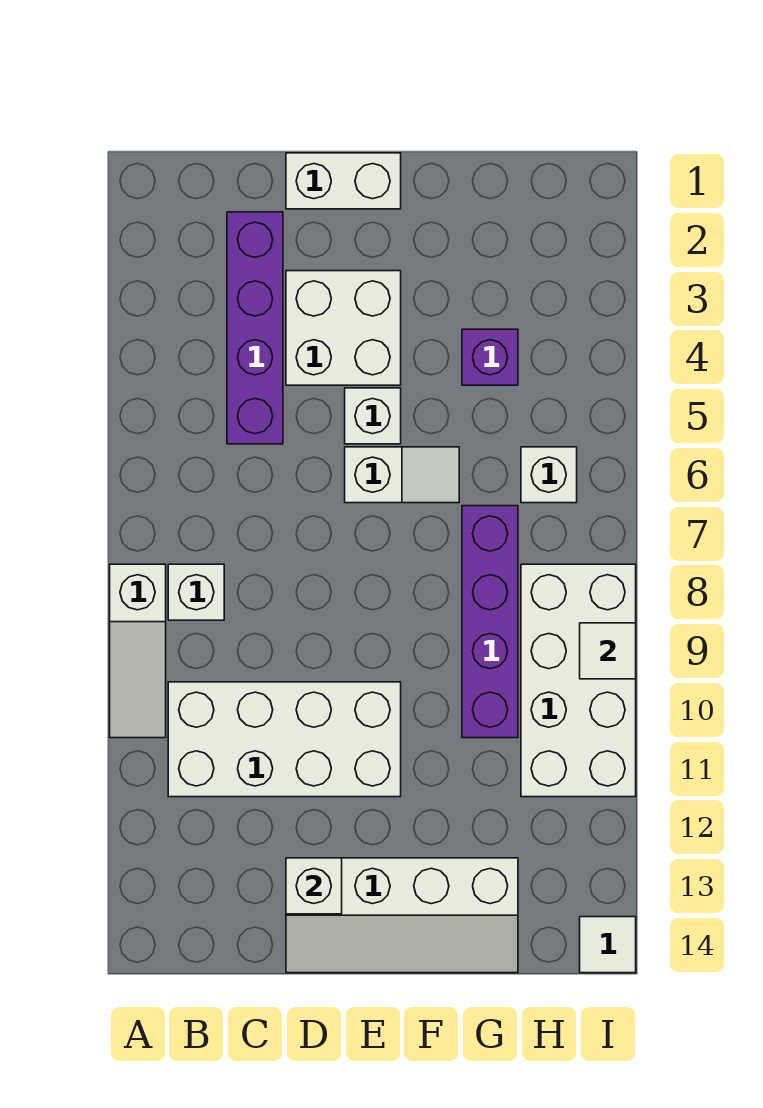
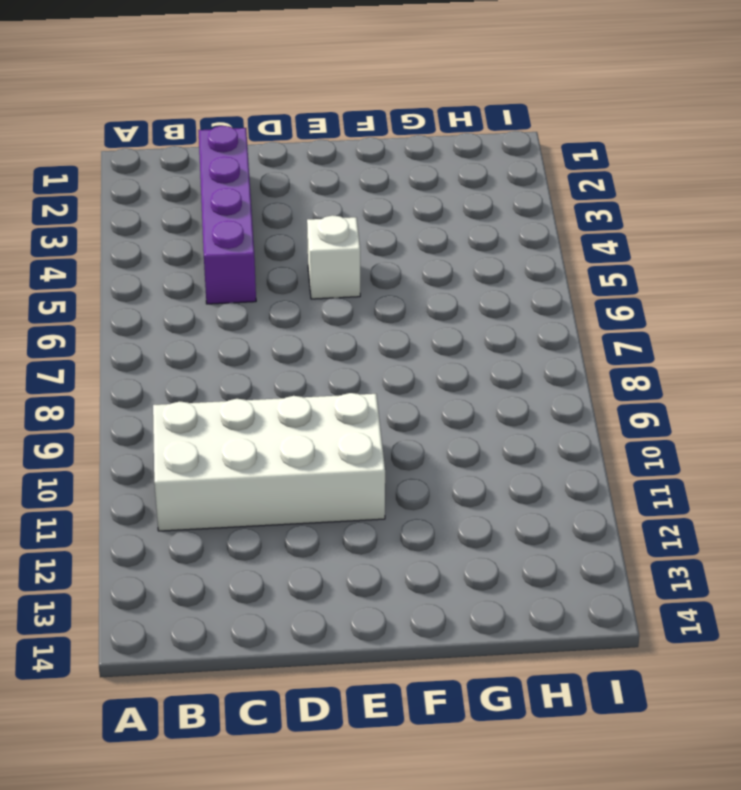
none -> white slope A8:A10 level 1 top 8
none -> white brick B8 level 1
none -> white brick D1:E1 level 1

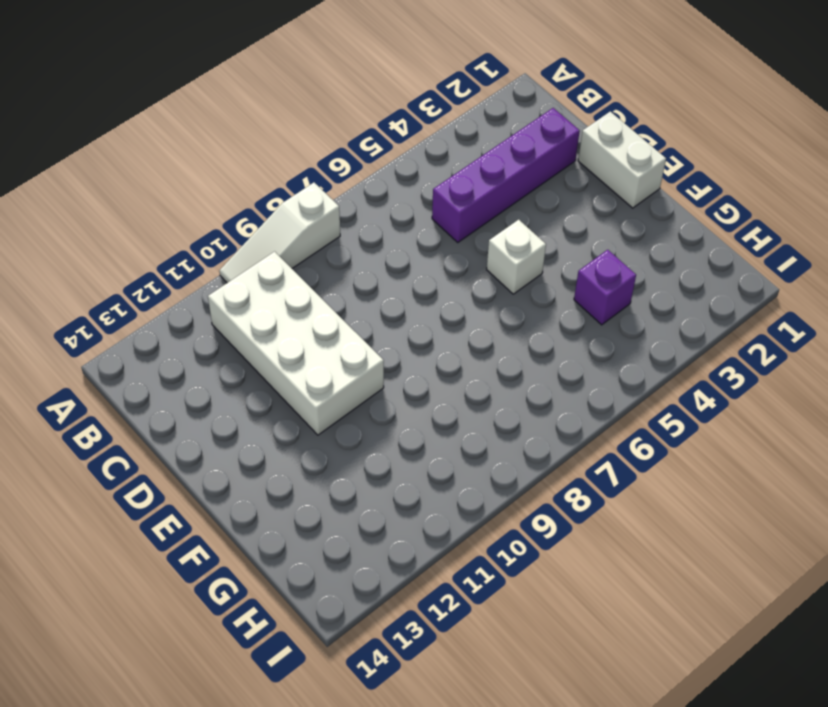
none -> white brick B8 level 1
none -> white brick D3:E4 level 1
none -> white slope D13:G14 level 1 top 13

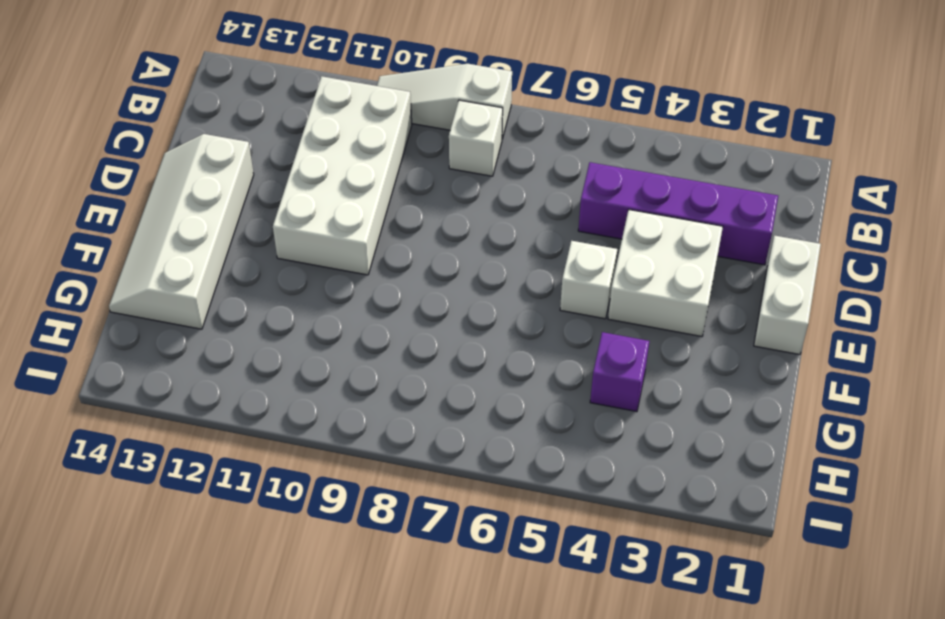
none -> white slope E6:F6 level 1 top E
none -> purple brick G7:G10 level 1
none -> white brick H6 level 1

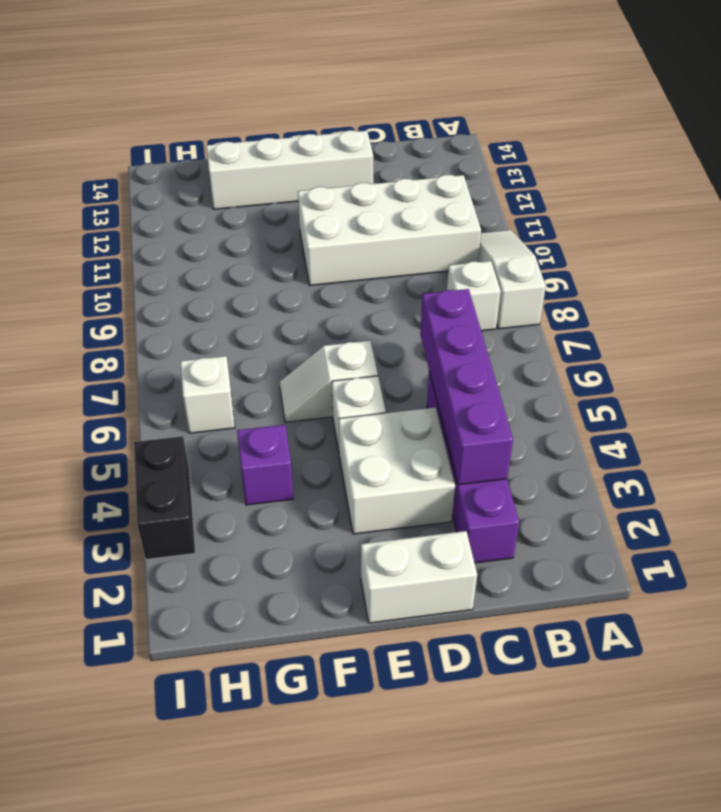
purple brick C3:C6 level 2 -> purple brick G7:G10 level 1
black brick I3:I4 level 1 -> none
none -> white brick H8:I11 level 1
none -> white tile I14 level 1
none -> white brick D13 level 2

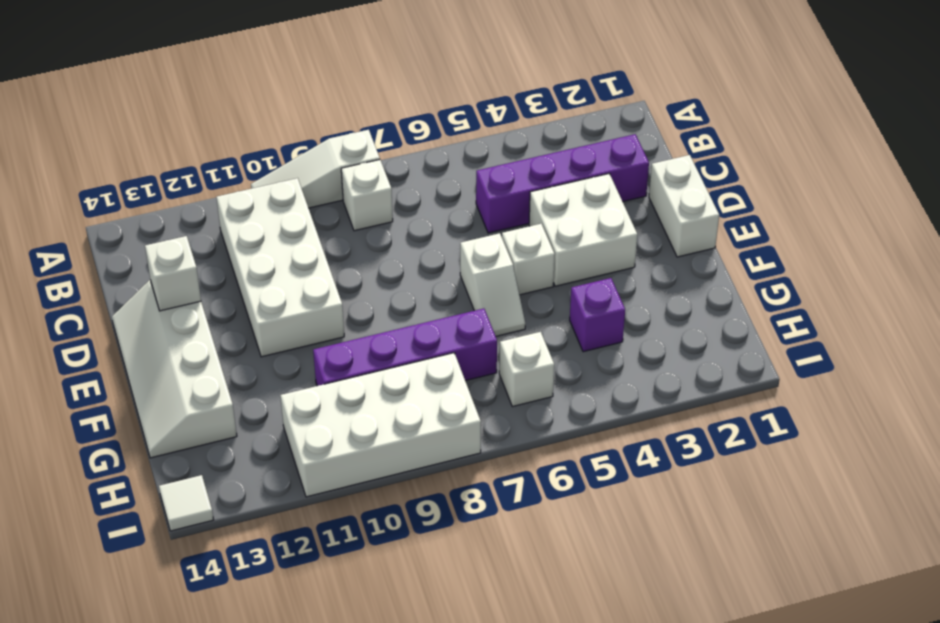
none -> white tile I9 level 2

